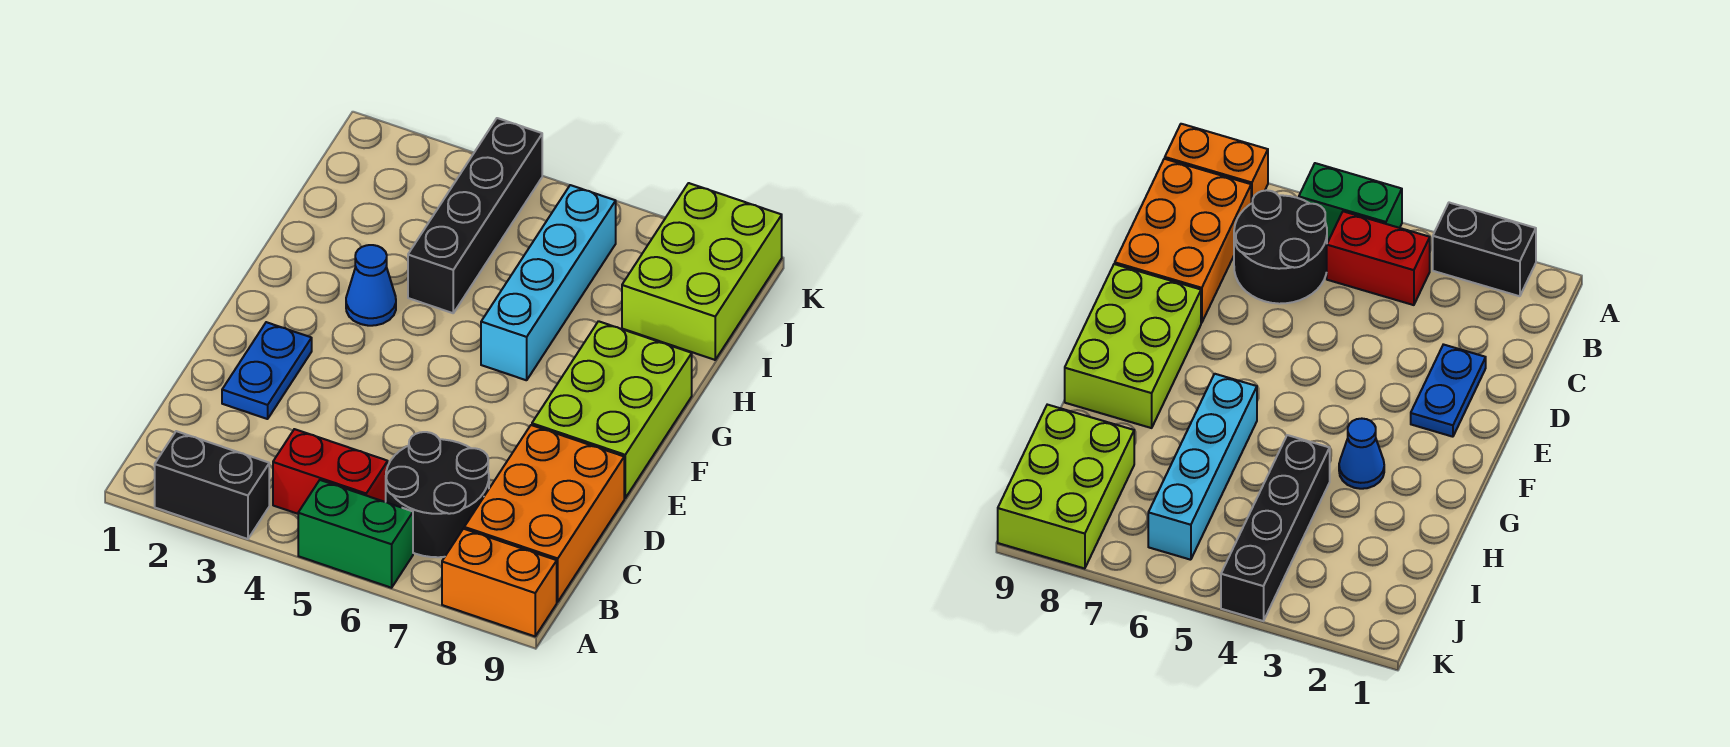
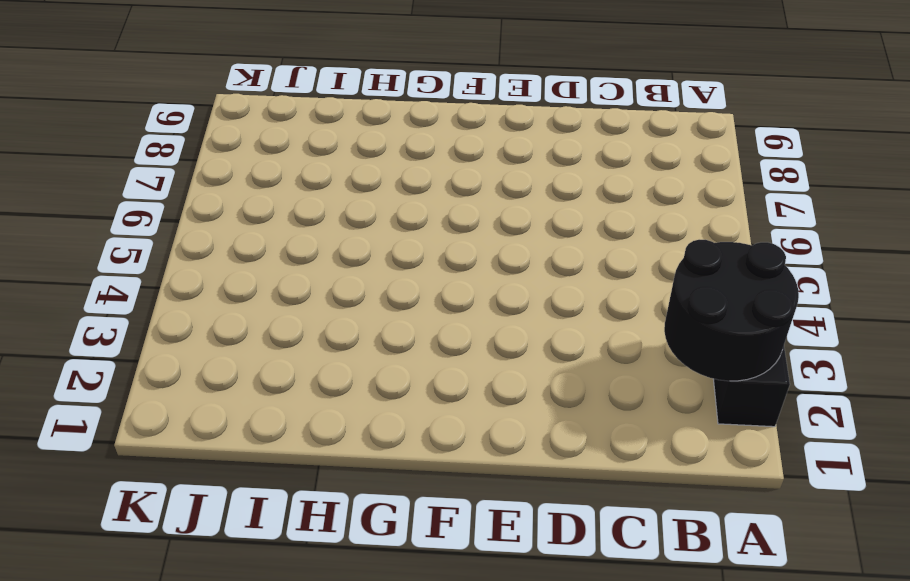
black round brick A2:B3 level 2 -> black round brick B6:C7 level 1
none -> green brick A5:A6 level 1
none -> orange brick A8:A9 level 1
none -> red brick B4:B5 level 1

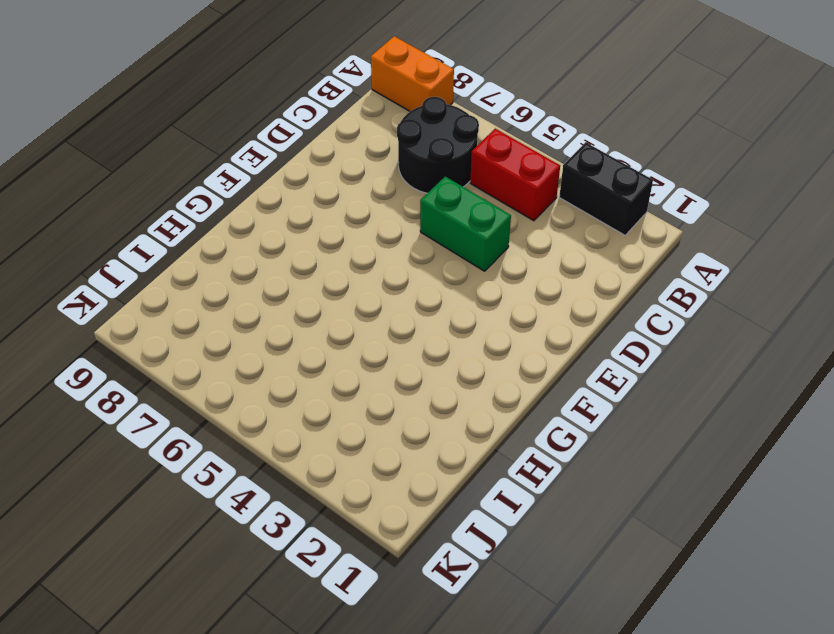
green brick D4:D5 level 1 -> green brick A5:A6 level 1
none -> orange brick B8:D9 level 1
none -> blue plate D2:E2 level 1
none -> lime brick E8:G9 level 1

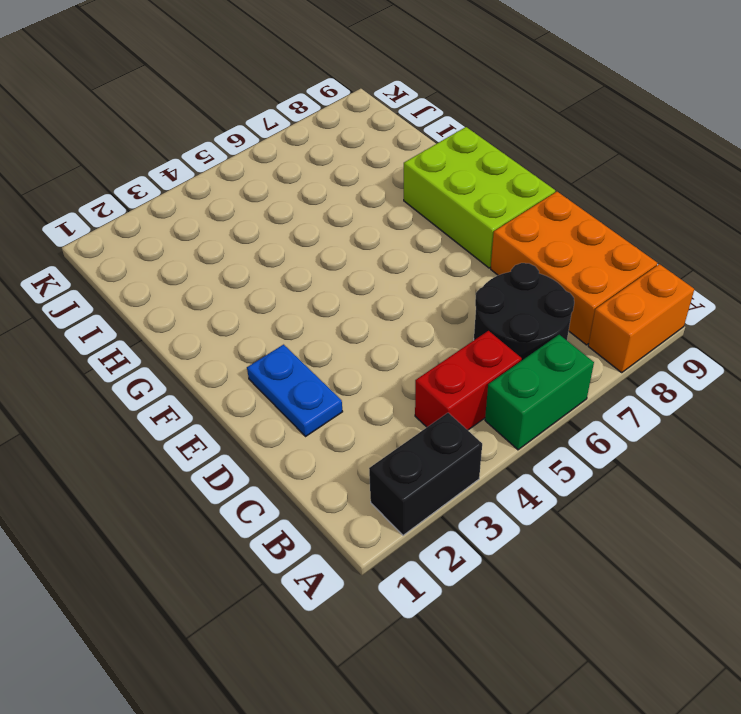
none -> blue cone G3 level 1
none -> cyan brick G6:J6 level 1
none -> black brick H4:K4 level 1

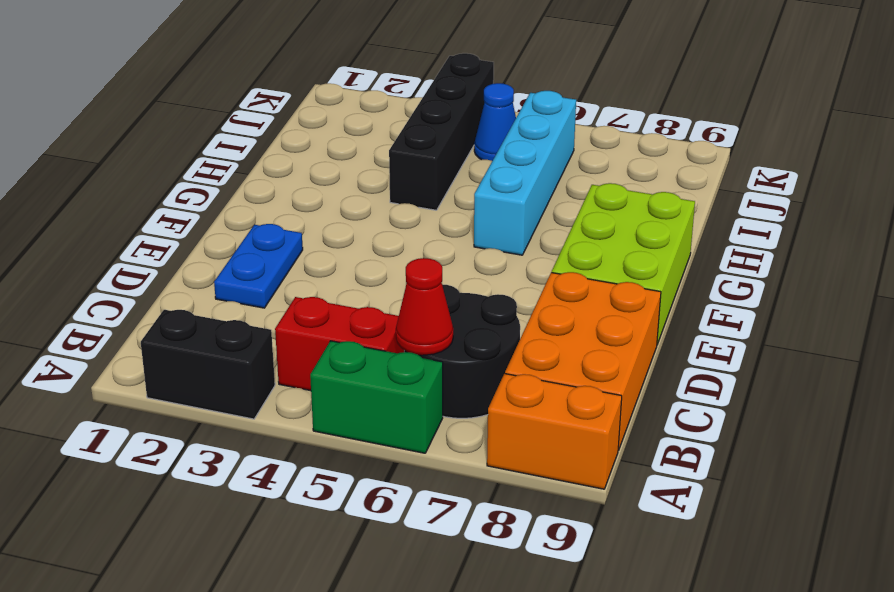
red cone B6 level 2 -> none
blue cone J5 level 1 -> blue cone G3 level 1
none -> lime brick I8:K9 level 1

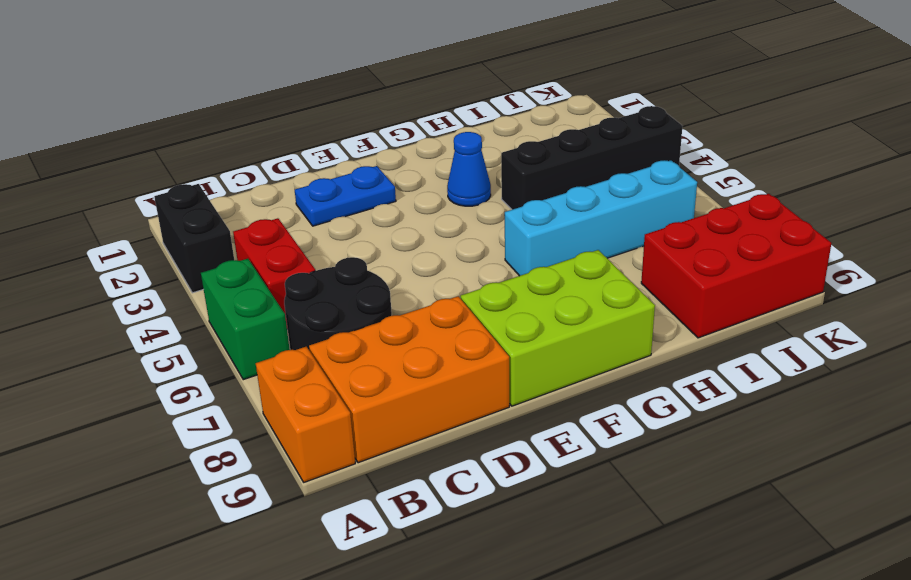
red brick I8:K9 level 1 -> lime brick I8:K9 level 1

